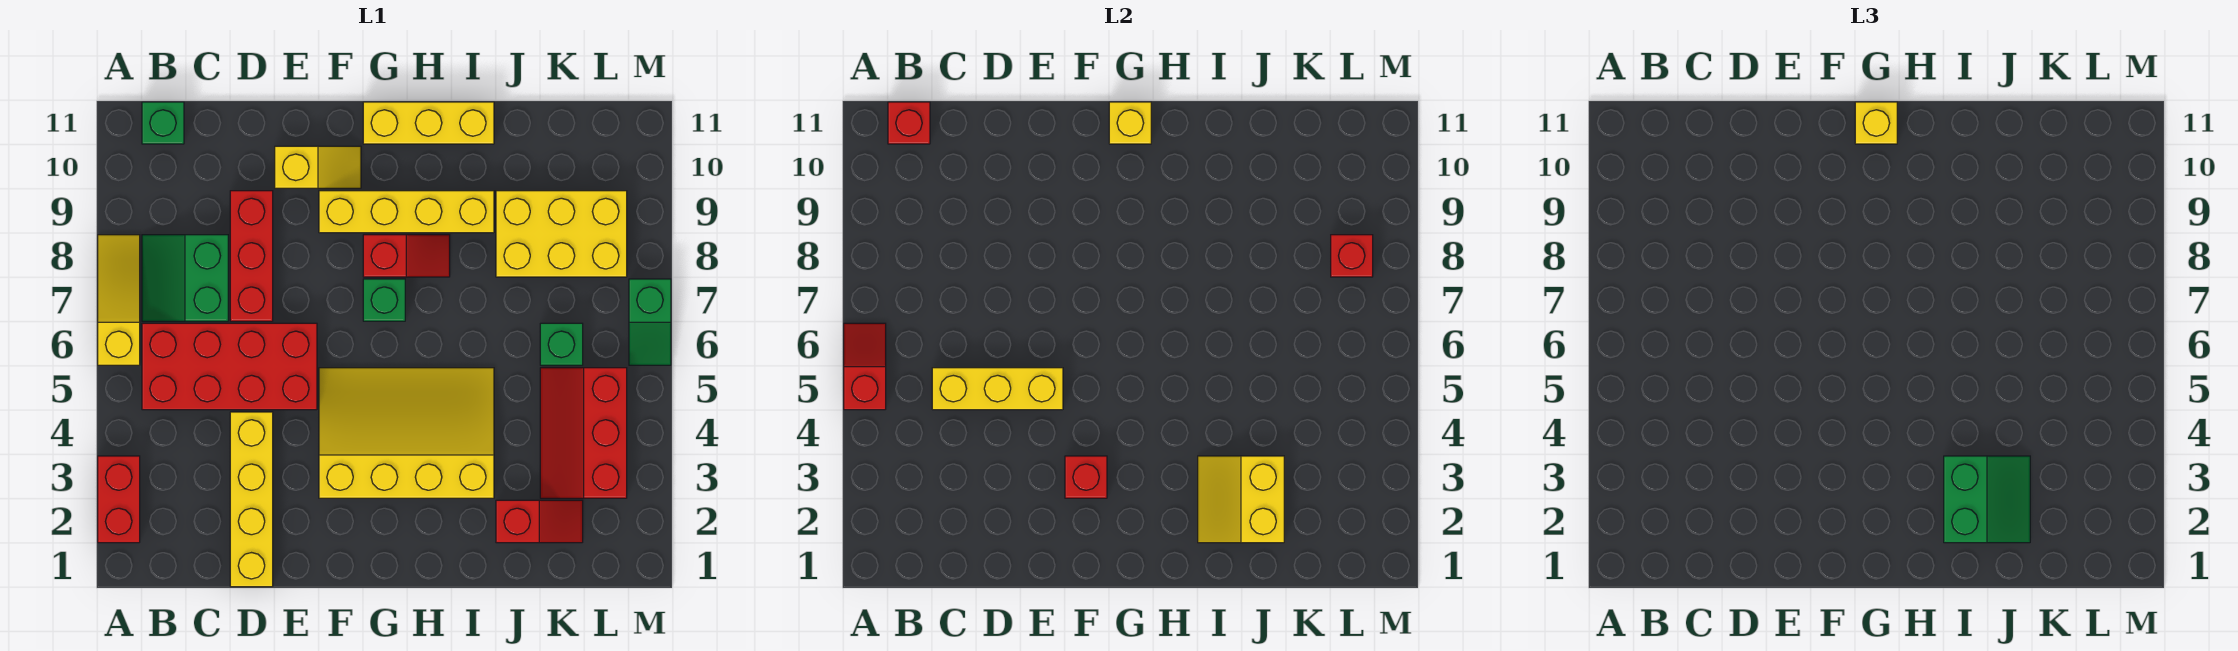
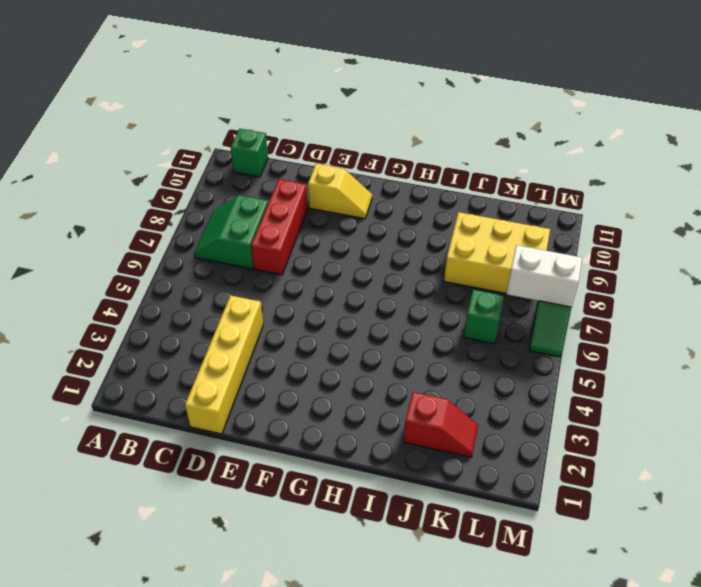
white brick L7:M7 level 2 -> none
none -> red brick A2:A3 level 1
none -> yellow slope A6:A8 level 1 top 6
none -> red brick B5:E6 level 1

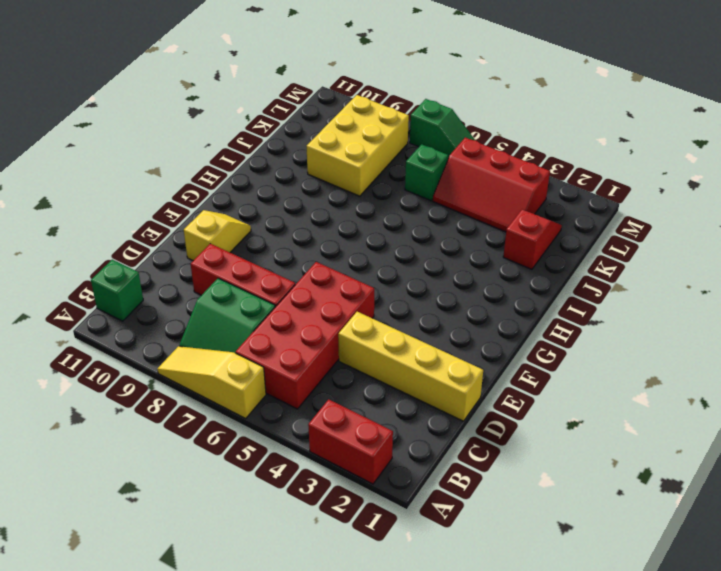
none -> yellow slope F3:I5 level 1 top 3
none -> yellow brick F9:I9 level 1
none -> green brick G7 level 1

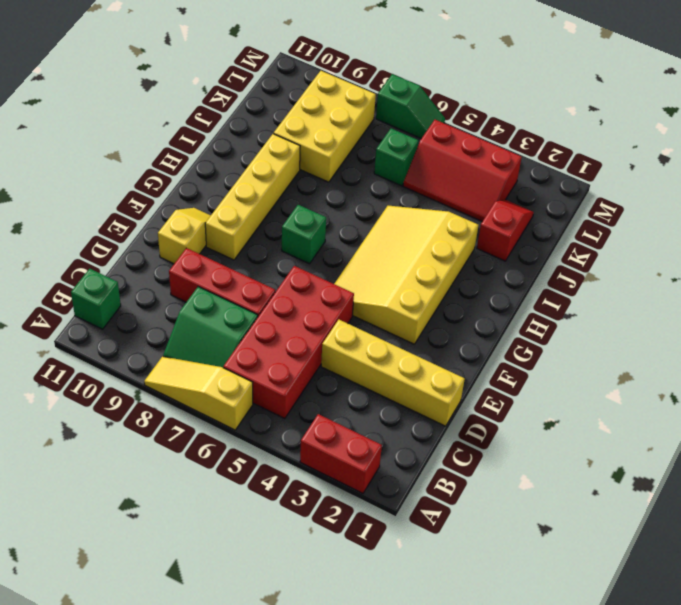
none -> red slope G8:H8 level 1 top G
none -> yellow brick G11:I11 level 1
none -> red slope A5:A6 level 2 top 5

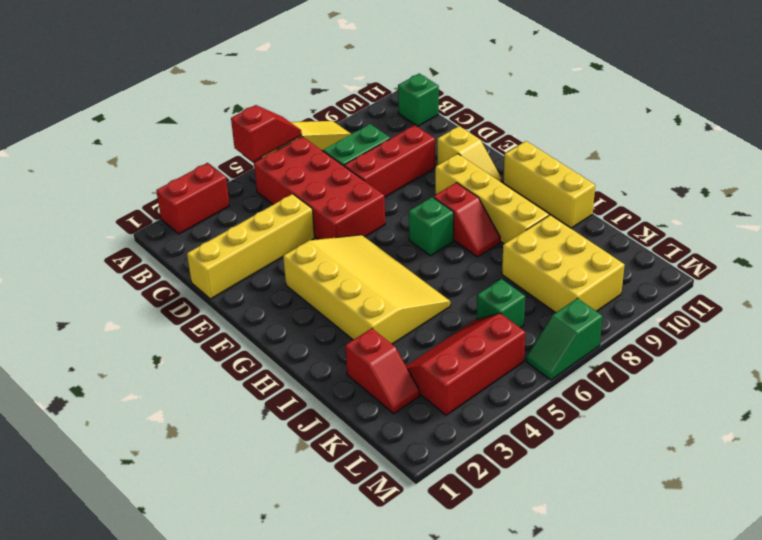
none -> red brick B11 level 2
none -> yellow brick C5:E5 level 2
none -> red brick F3 level 2

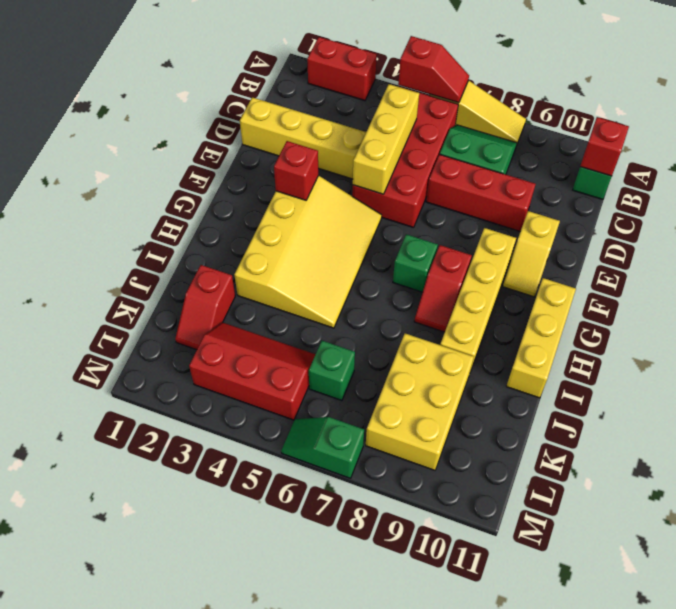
none -> yellow brick G11 level 2
none -> yellow slope I2:J3 level 2 top J
none -> red brick L8 level 2

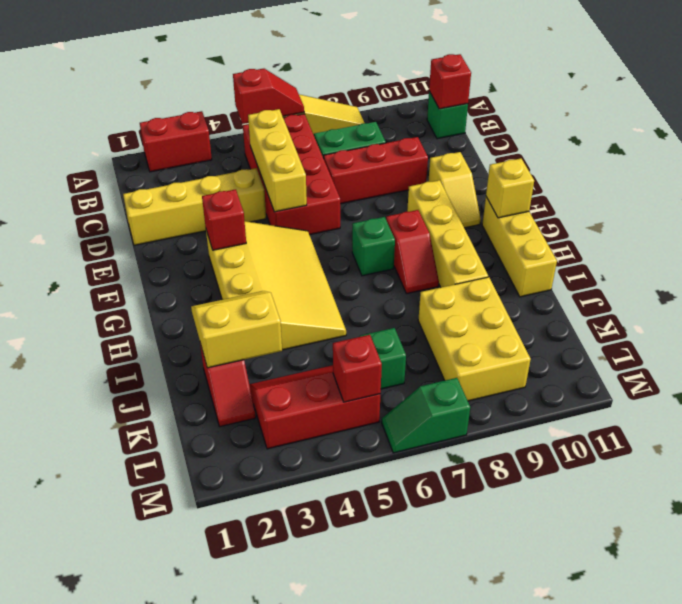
red brick L5 level 2 -> red brick L8 level 2
none -> yellow brick G11 level 3
none -> green slope I2:J3 level 3 top I

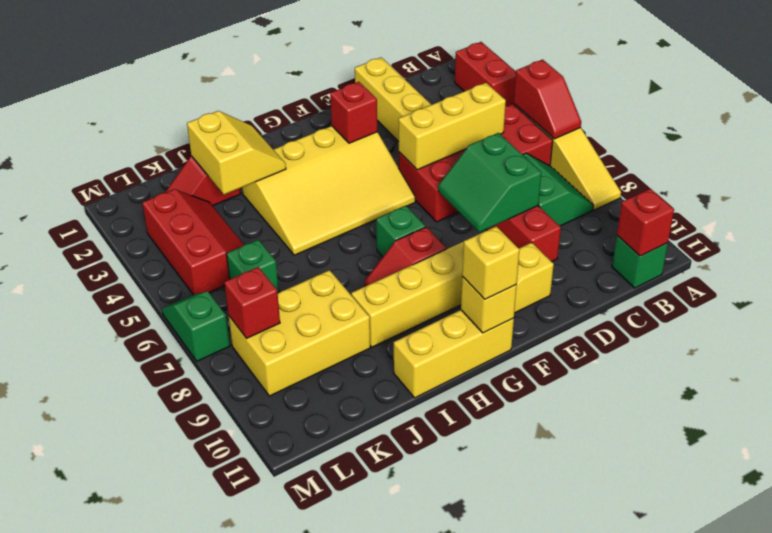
green slope D7:E8 level 2 top D -> green slope I2:J3 level 3 top I

